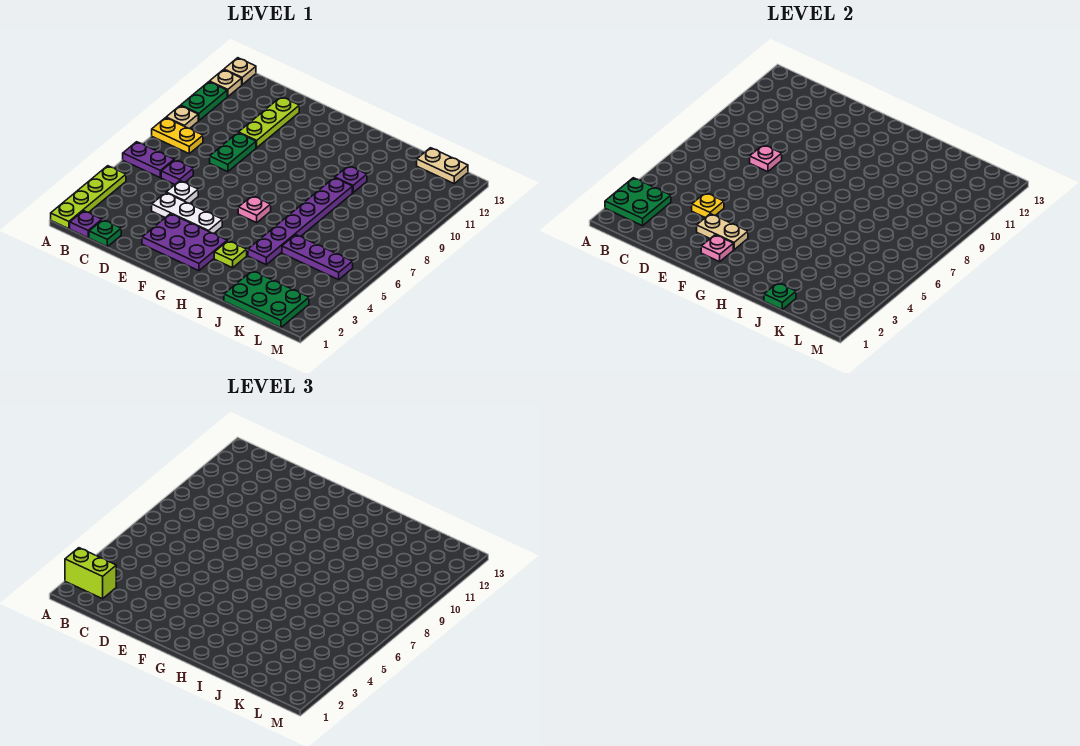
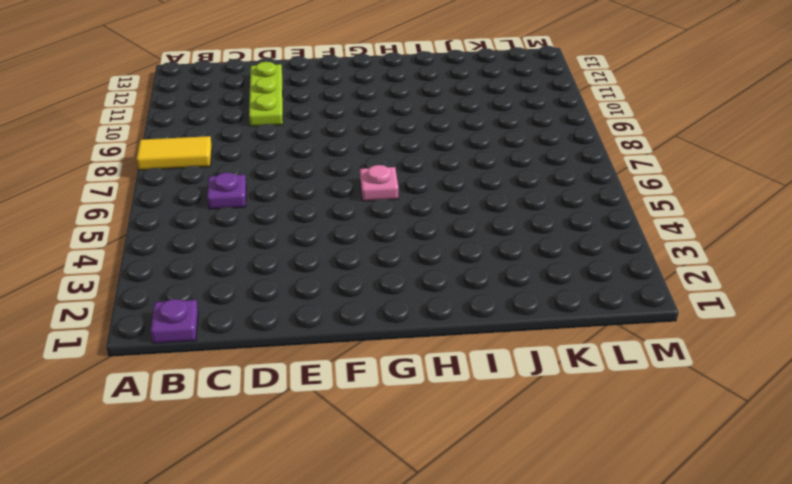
yellow tile A8:B8 level 1 -> yellow plate A8:B8 level 1
none -> lime plate A1:A4 level 1
none -> purple plate A6:B6 level 1
none -> tan plate A9 level 1

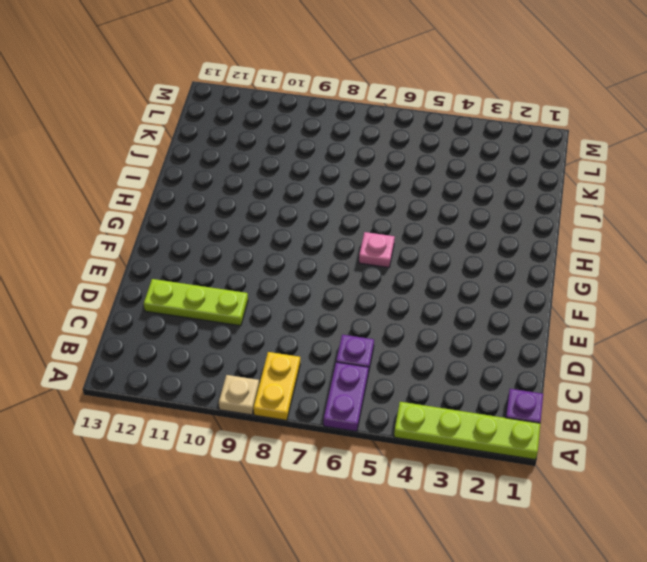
none -> green plate A10:A11 level 1
none -> tan plate A12 level 1
none -> tan plate A13 level 1

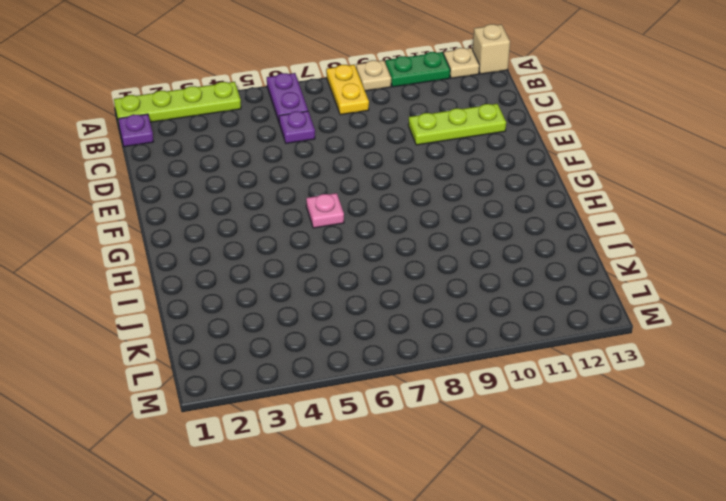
tan brick A13 level 1 -> tan plate A13 level 1
none -> green plate C1 level 1
none -> white plate D4:F4 level 1
none -> white plate D5 level 1

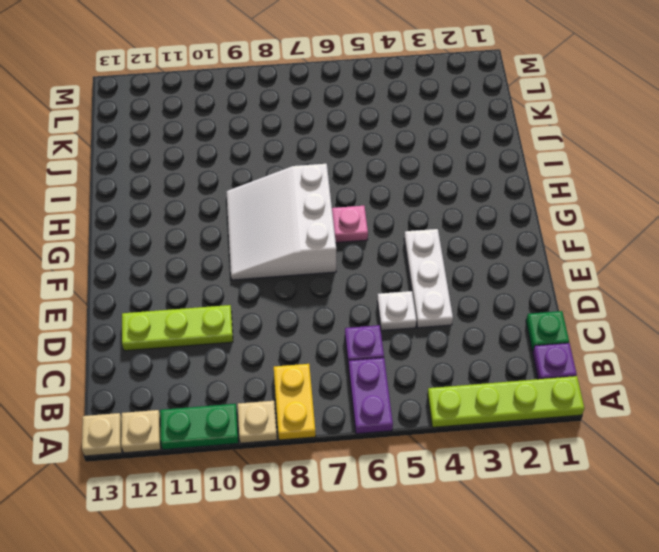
white slope F7:H9 level 1 top 7 -> none
none -> green plate D8:D9 level 1
none -> purple plate E2:G3 level 1
none -> lime plate H3 level 1

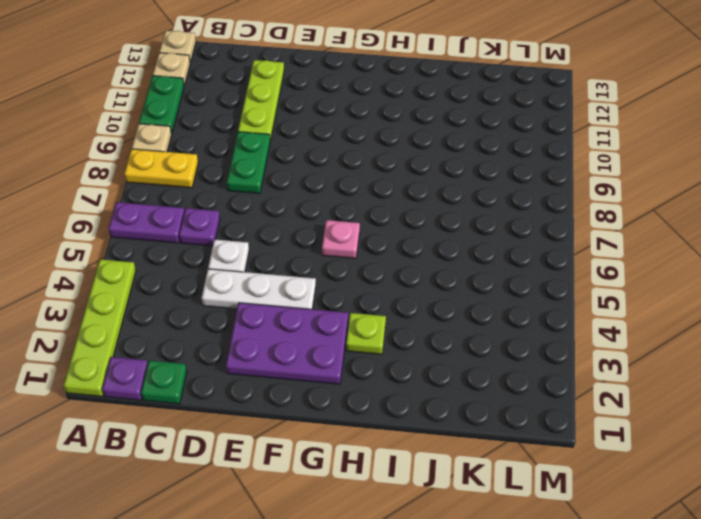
none -> purple plate I4:I9 level 1
none -> purple plate I10 level 1
none -> green plate J1:L2 level 1

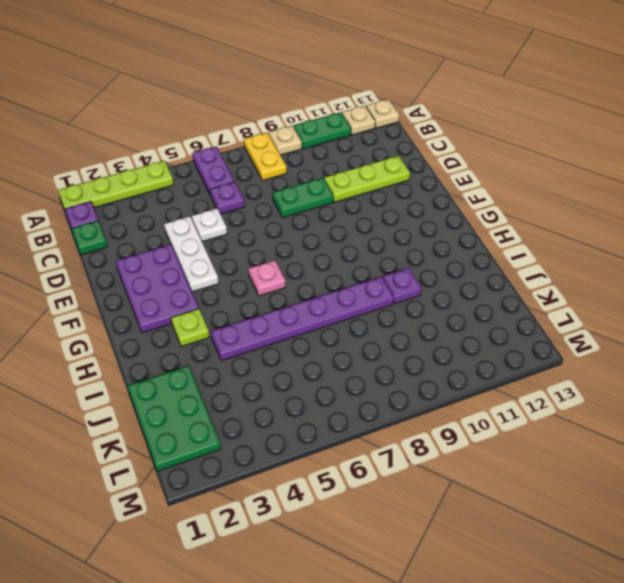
none -> purple plate J5:L5 level 1
none -> tan plate K13:L13 level 1
none -> green plate A2:B3 level 2

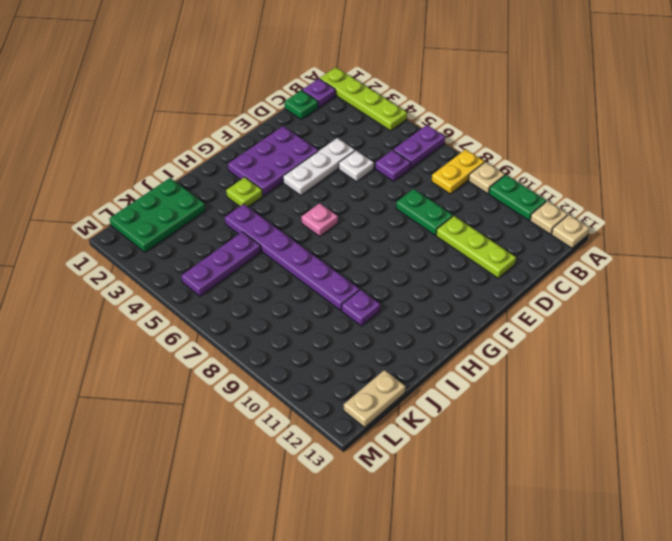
none -> green plate A2:B3 level 2
none -> yellow plate D4 level 2
none -> pink plate D8 level 2

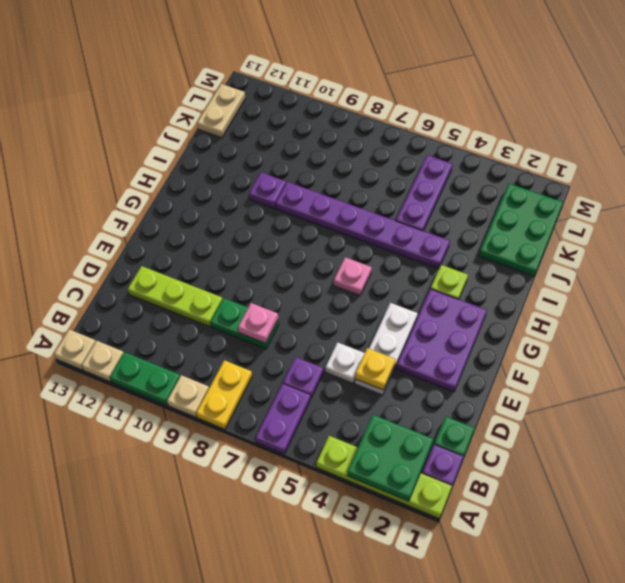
none -> tan plate E3:F3 level 2
none -> pink plate F2 level 2
none -> green plate J1 level 2

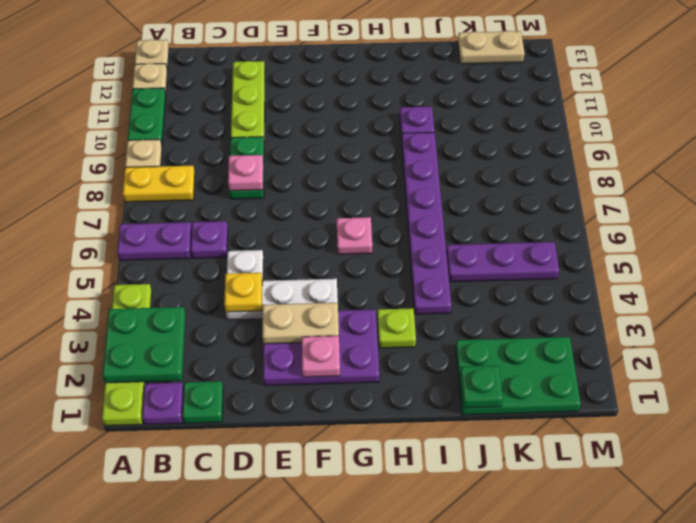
none -> lime brick A2:B2 level 3

